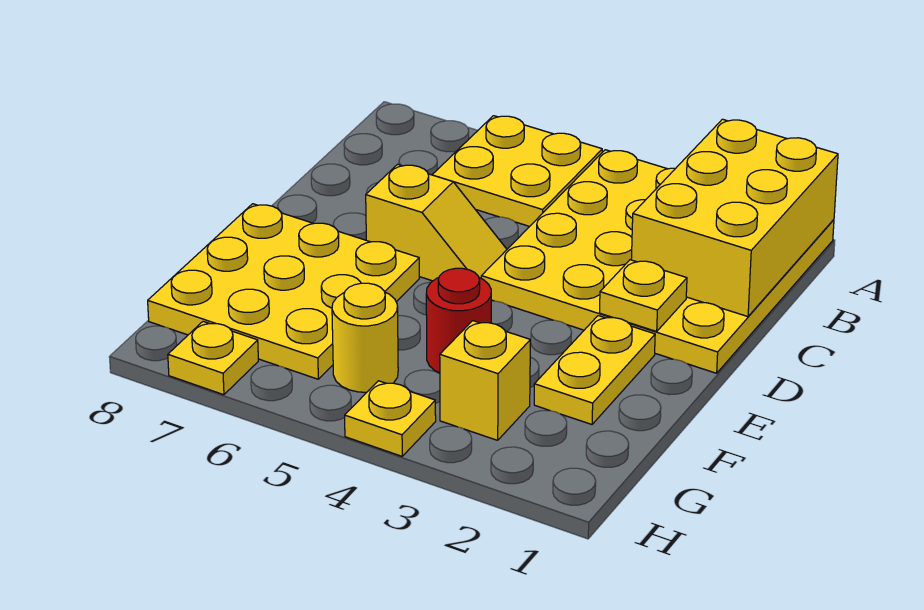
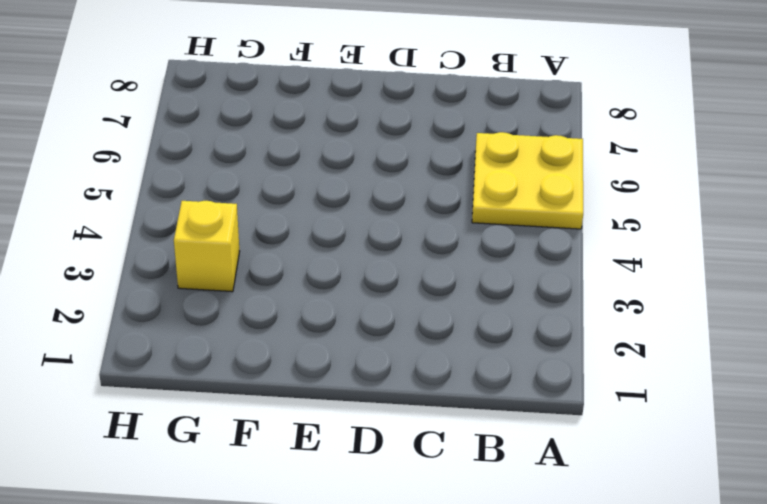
none -> yellow plate A1:D4 level 1
none -> yellow slope D5:D6 level 1 top 6
none -> yellow plate E2:F2 level 1

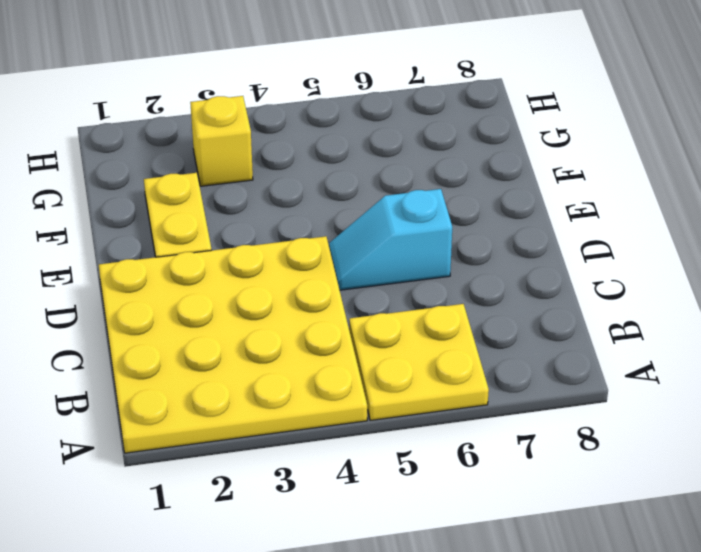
cyan slope D5:D6 level 1 top 6 -> yellow slope D5:D6 level 1 top 6
none -> yellow plate E6:G8 level 1
none -> red round brick F4 level 1
none -> yellow round brick G5 level 1

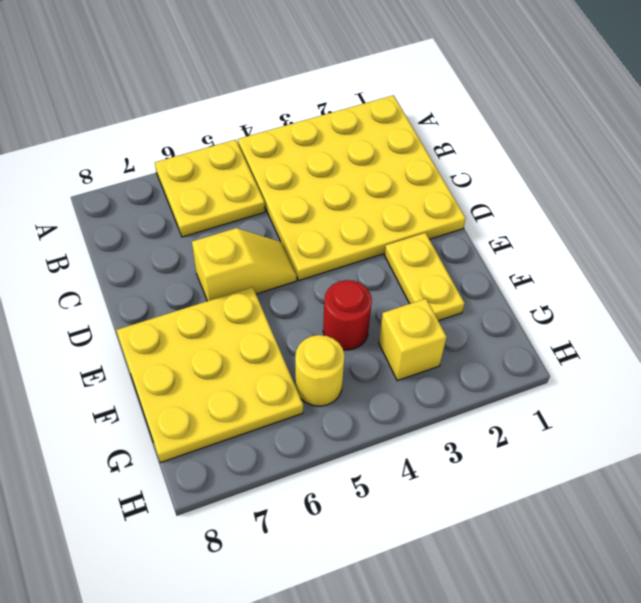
none -> yellow plate H4 level 1
none -> yellow plate H7 level 1
none -> yellow brick A1:C2 level 2

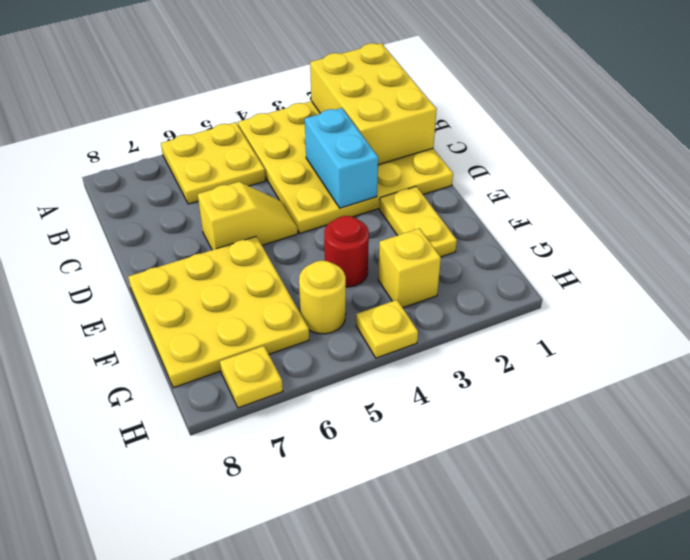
cyan brick C3:D3 level 2 -> none
none -> yellow plate D2 level 2

